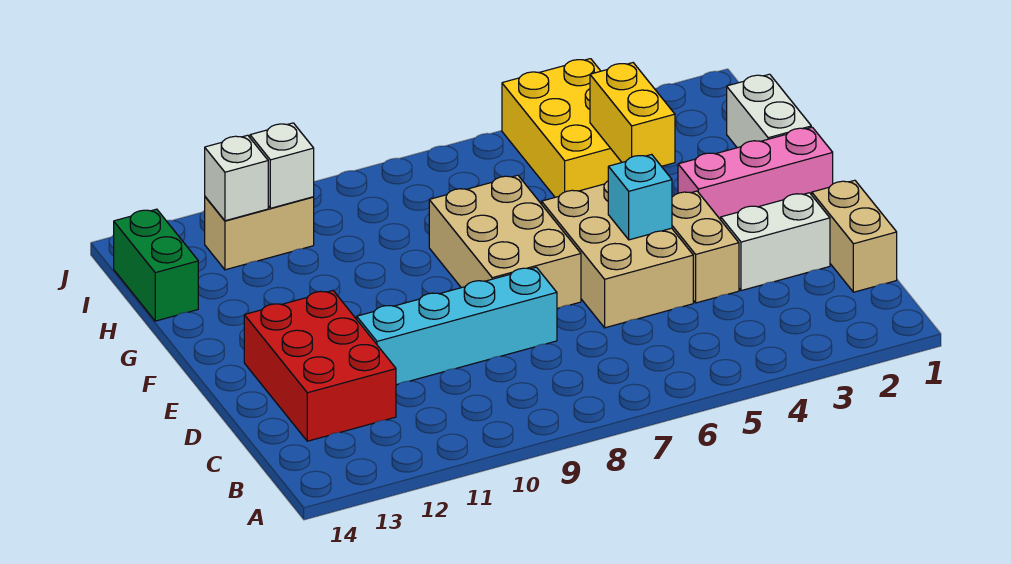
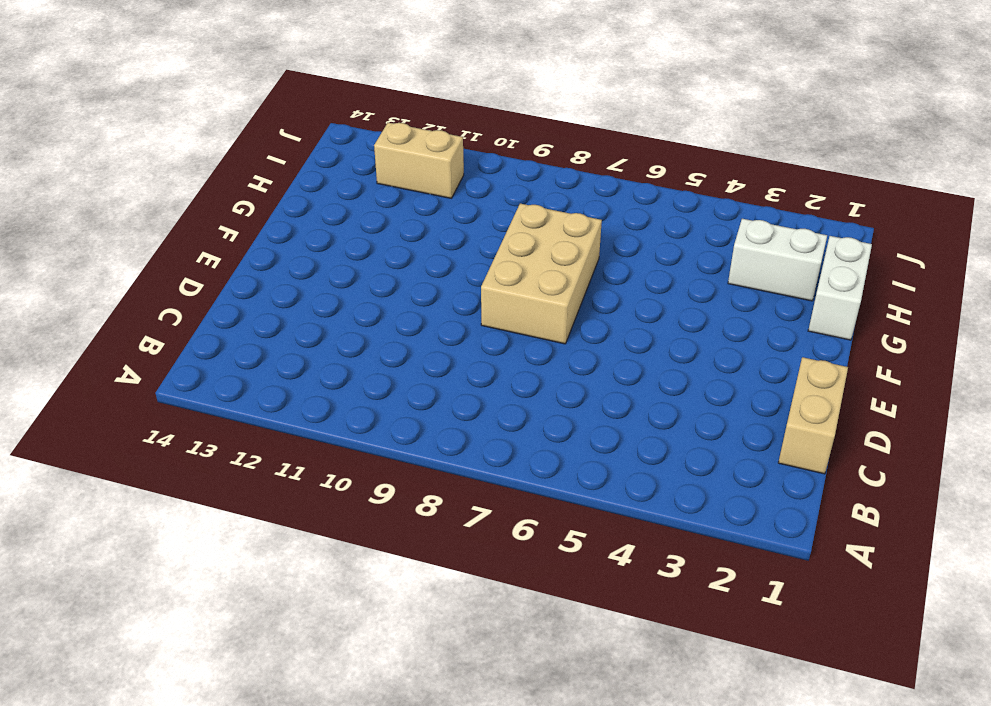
white brick H2:H3 level 1 -> white brick D2:D3 level 1
none -> red brick C12:E13 level 1
none -> tan brick D4:E4 level 1
none -> tan brick D5:F6 level 1

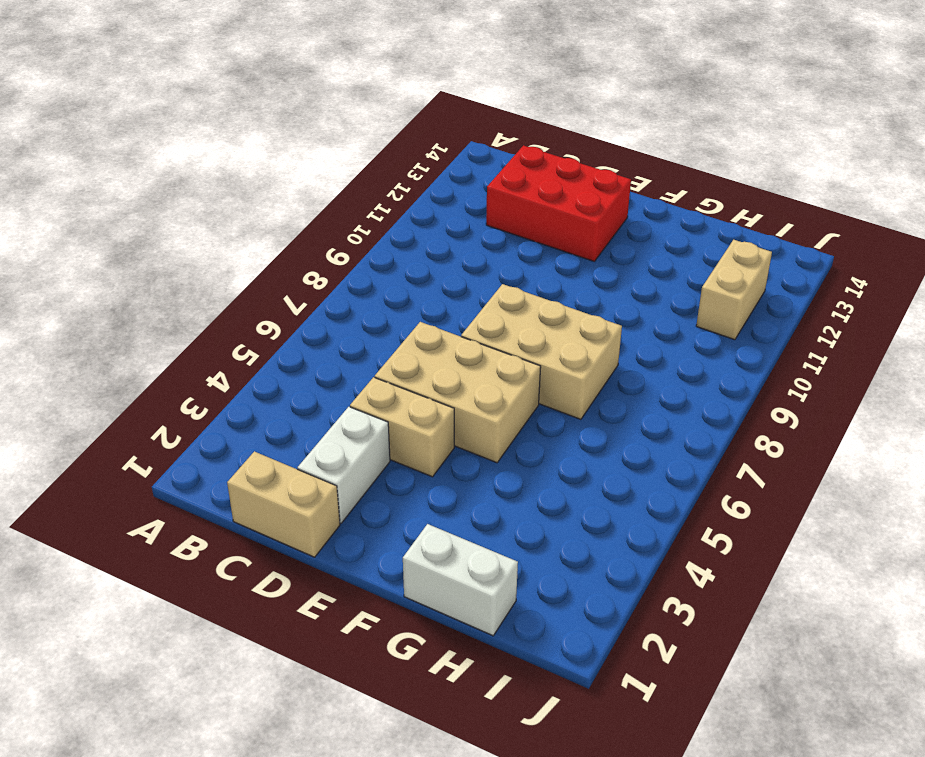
none -> cyan brick D8:D11 level 1
none -> pink brick F1:F3 level 1
none -> yellow brick H4:J5 level 1

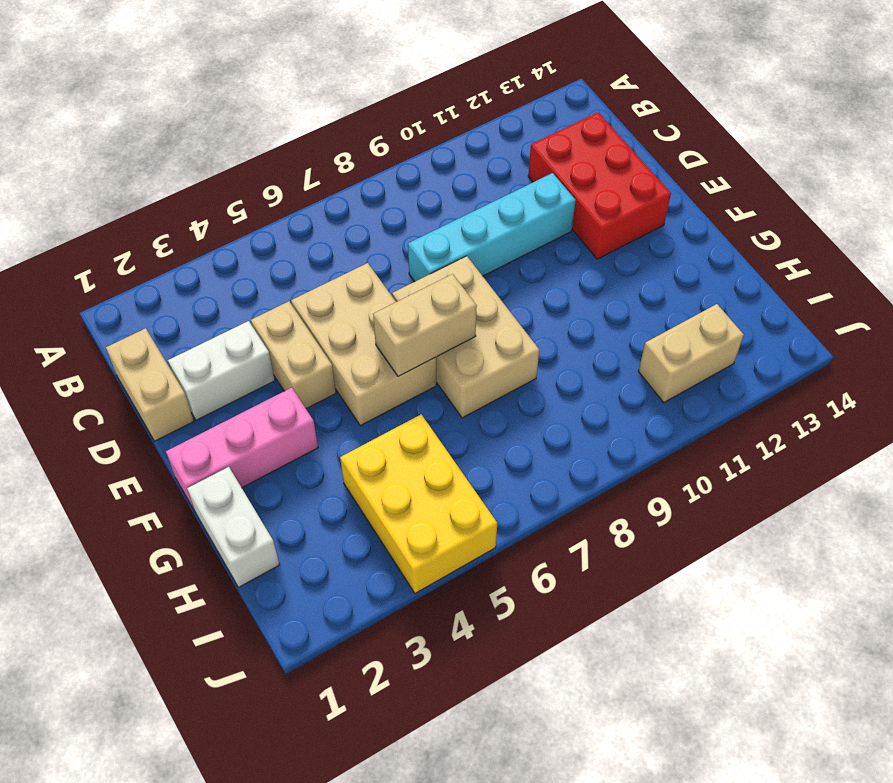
tan brick F6:F7 level 2 -> none
none -> green brick H14:I14 level 1
none -> cyan brick E5 level 2
none -> yellow brick G4:H4 level 2

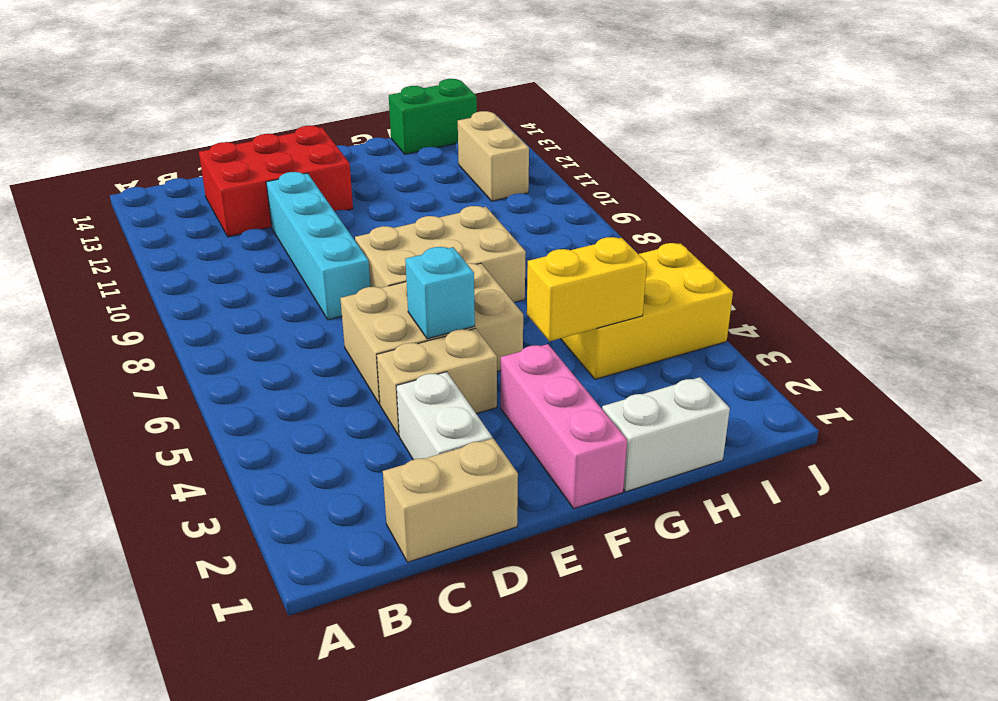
none -> white brick I11 level 2
none -> white brick I12 level 2

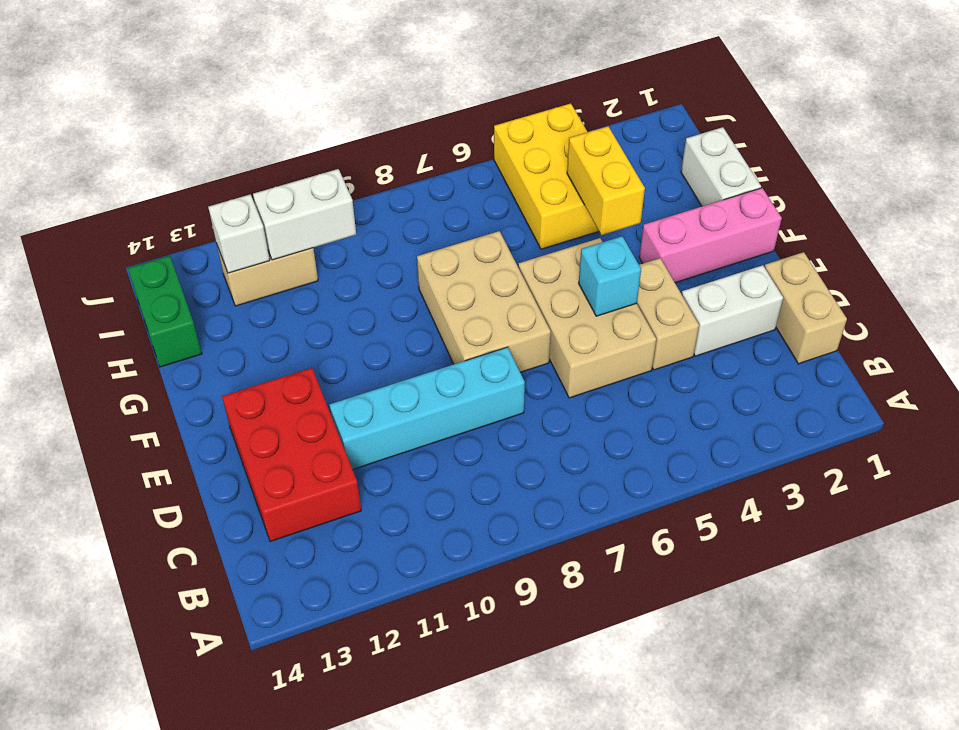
white brick I10:I11 level 2 -> white brick I11 level 2

